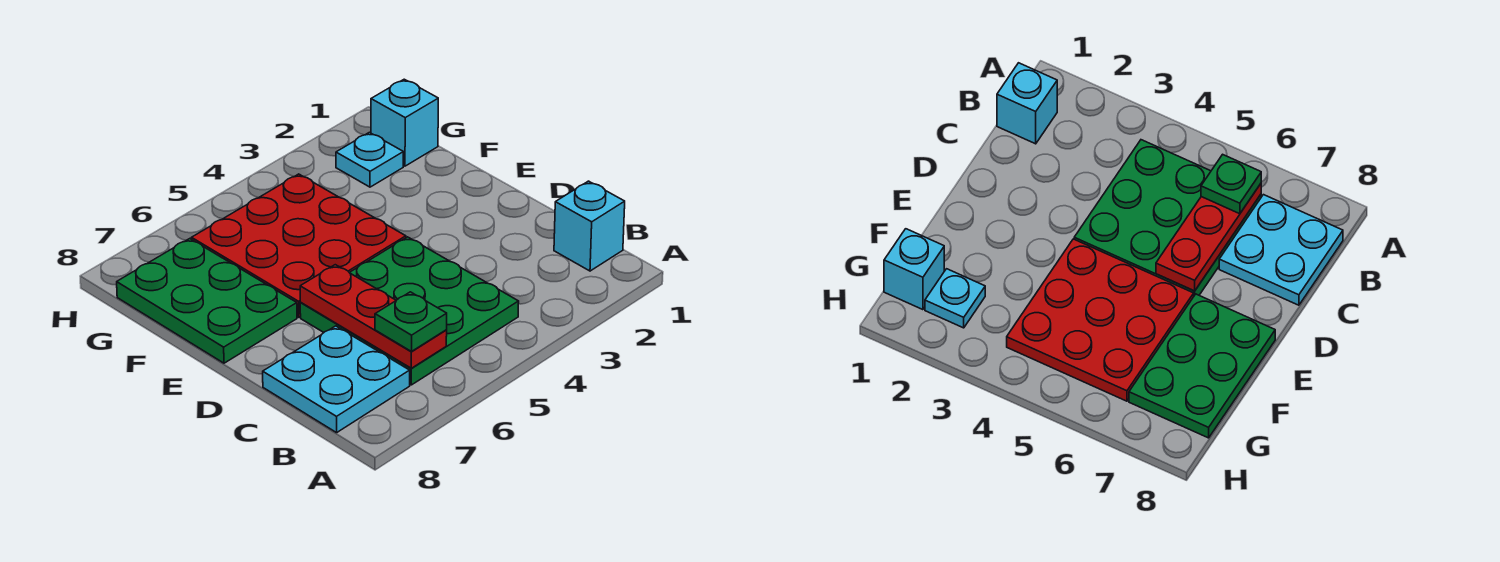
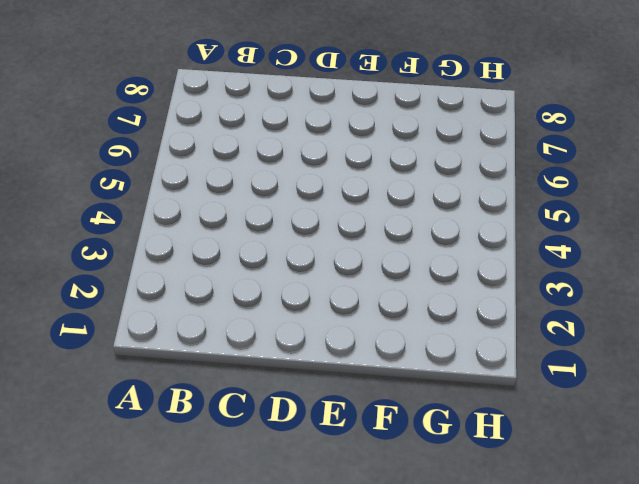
none -> cyan brick B1 level 1
none -> green plate B4:D6 level 1

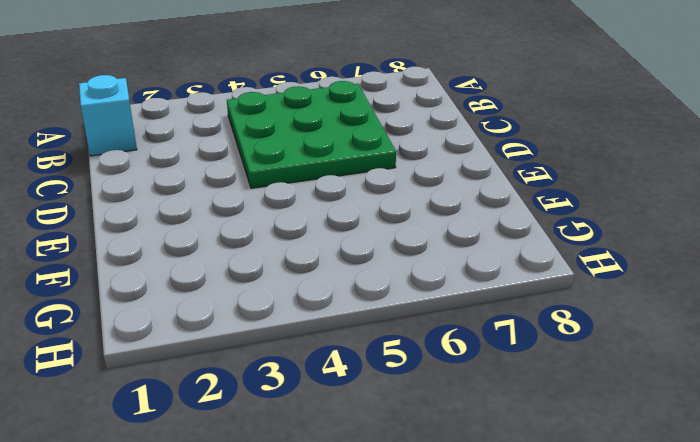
none -> cyan plate B7:C8 level 1
none -> red plate E4:G6 level 1

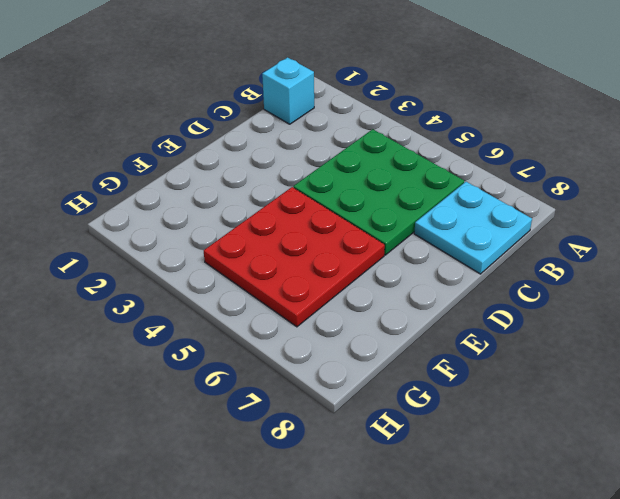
none -> green plate E7:G8 level 1
none -> cyan brick G1 level 1

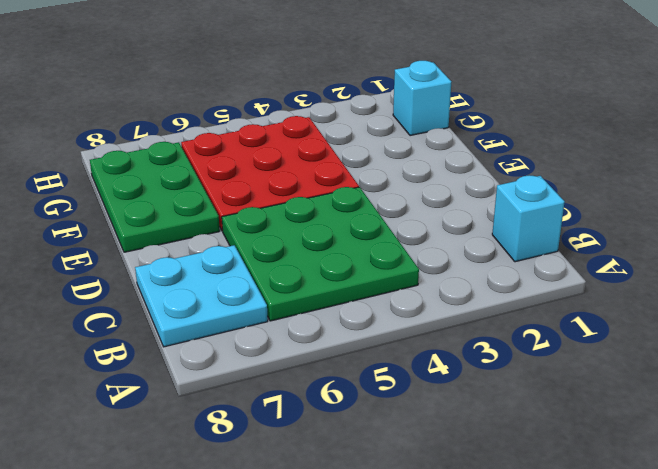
none -> cyan plate G2 level 1
none -> red plate B6:D6 level 2

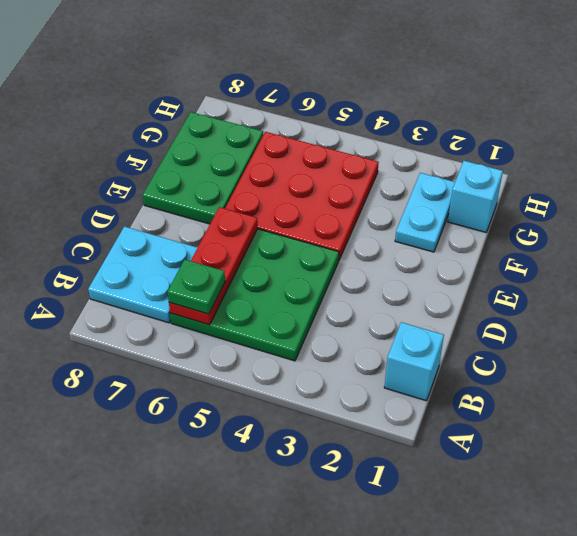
cyan plate F2:G2 level 1 -> cyan plate G2 level 1

